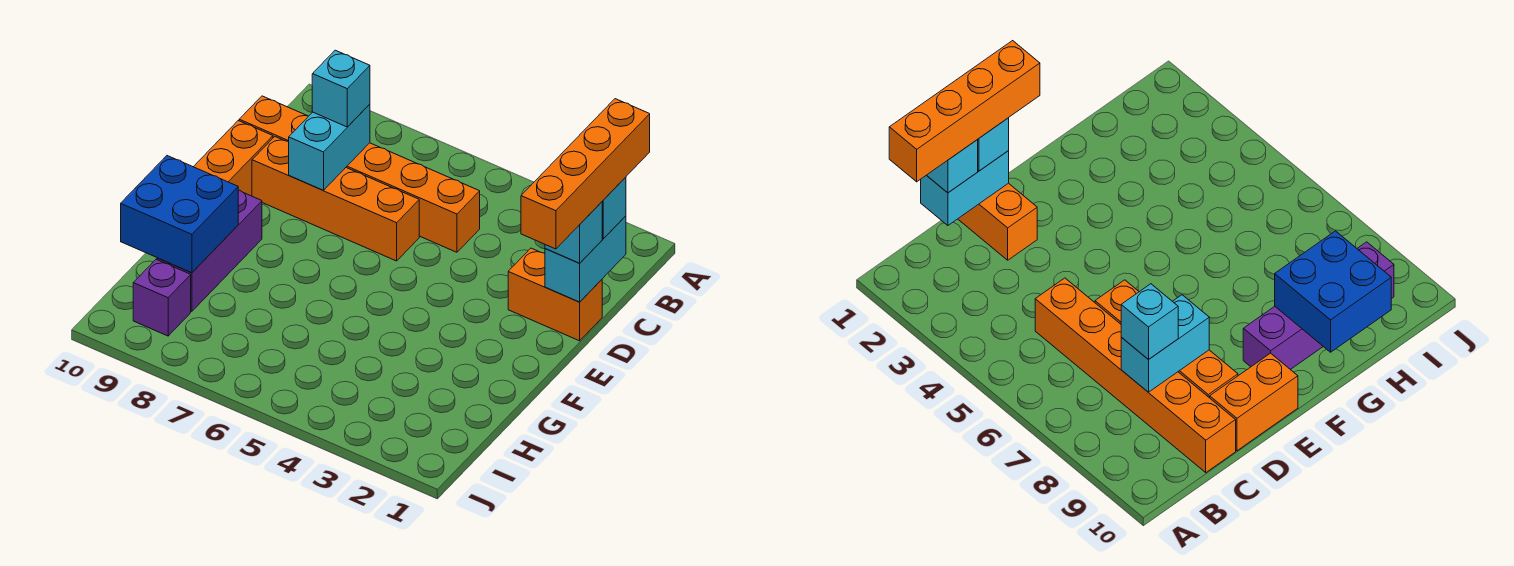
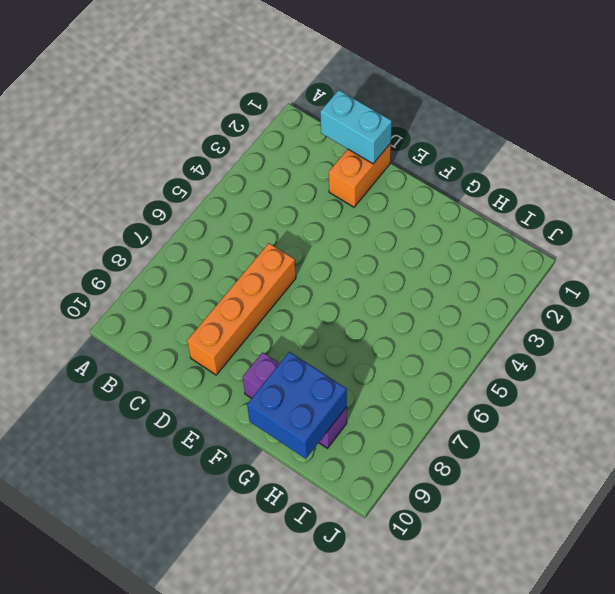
none -> orange brick C5:C10 level 1
none -> orange brick D10:E10 level 1
none -> purple brick I9 level 1

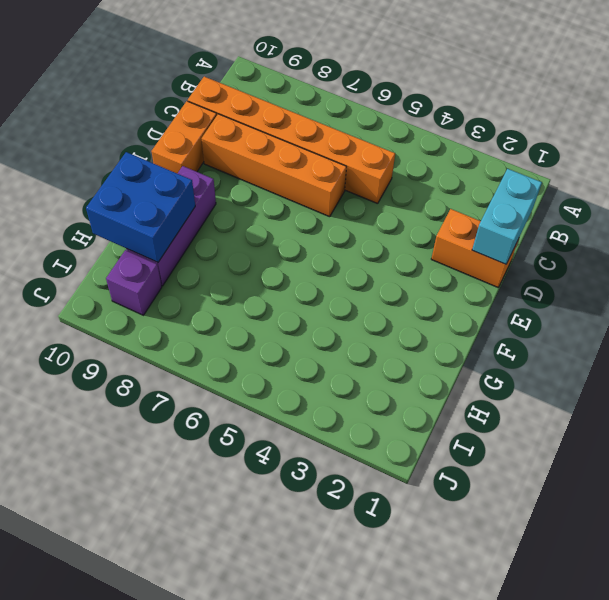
none -> cyan brick C8:D8 level 2
none -> cyan brick C1 level 3
none -> cyan brick C8 level 3

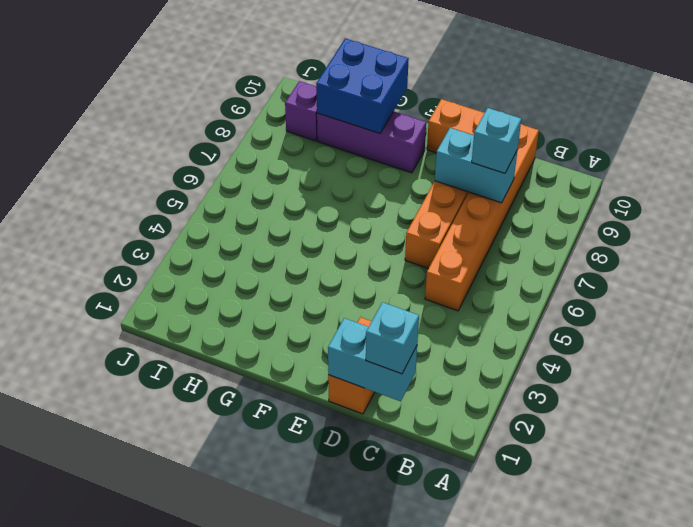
none -> cyan brick D1 level 3
none -> orange brick B1:E1 level 4

